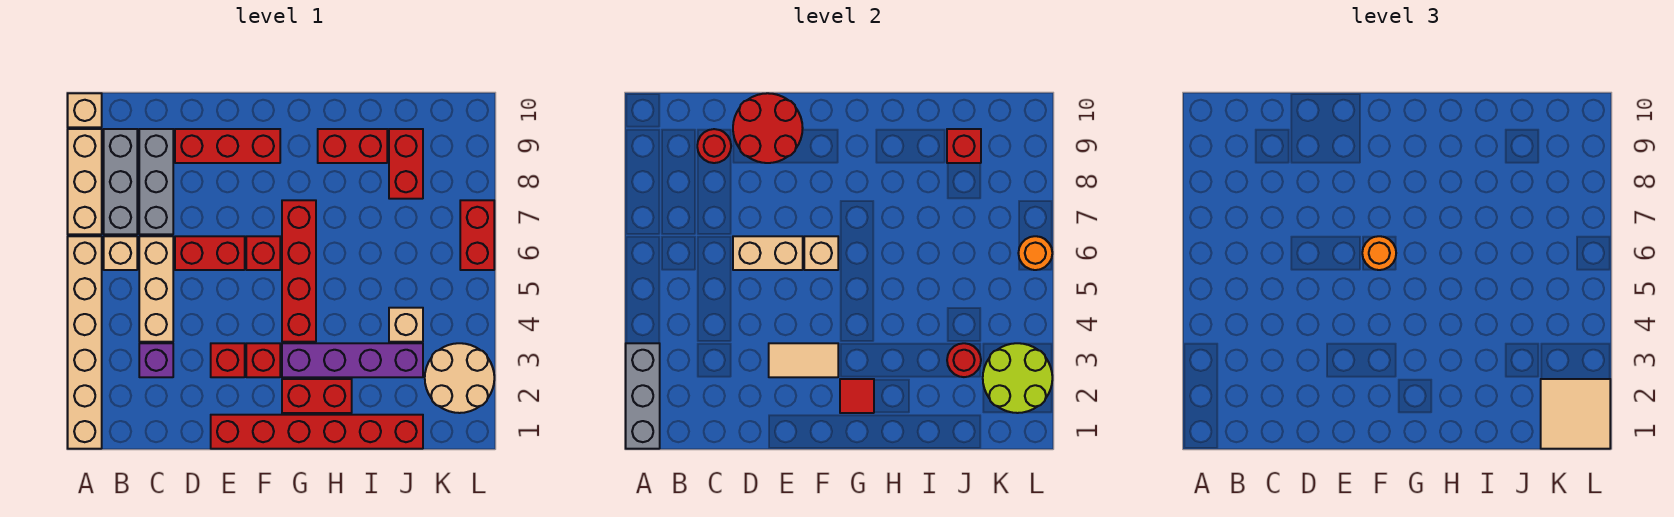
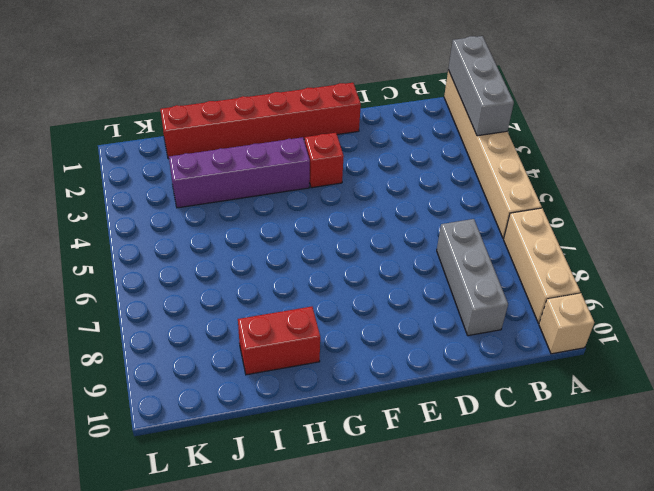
none -> tan brick B6 level 1
none -> grey brick B7:B9 level 1
none -> purple brick C3 level 1
none -> tan brick C4:C6 level 1

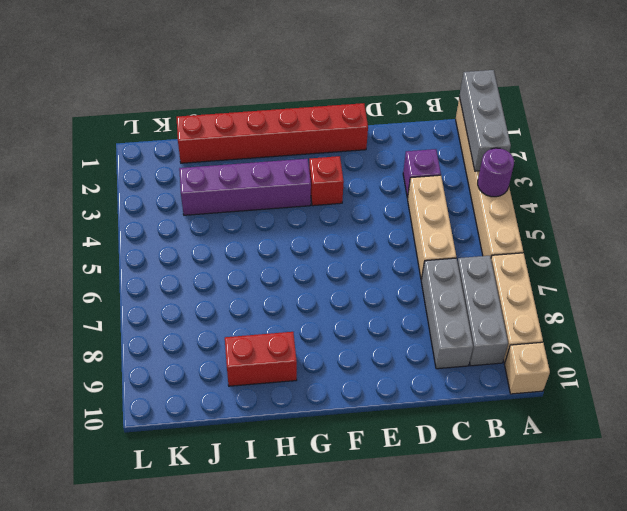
purple round brick A4 level 2 -> none
none -> tan brick B6 level 1
none -> red brick D6:E6 level 1
none -> red brick D9:F9 level 1
none -> red brick E3 level 1

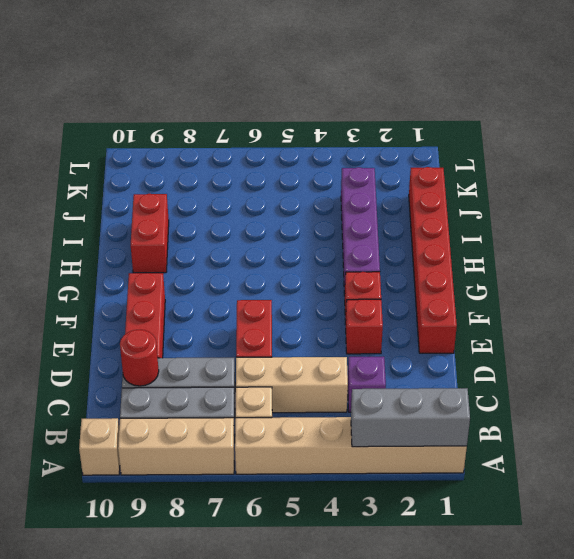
none -> red brick F6 level 1
none -> red brick G2:H2 level 1
none -> red brick G4:G7 level 1
none -> tan brick J4 level 1

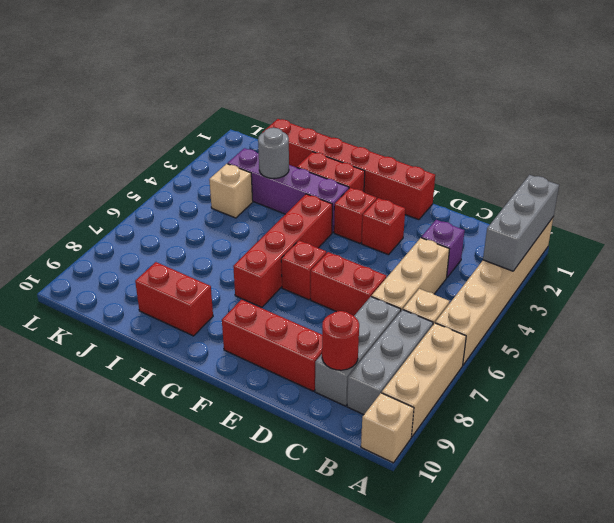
grey round brick I3 level 2 -> none
none -> red brick J8:J9 level 1
none -> tan round brick K2:L3 level 1
none -> red brick L6:L7 level 1
none -> tan brick D6:E6 level 2

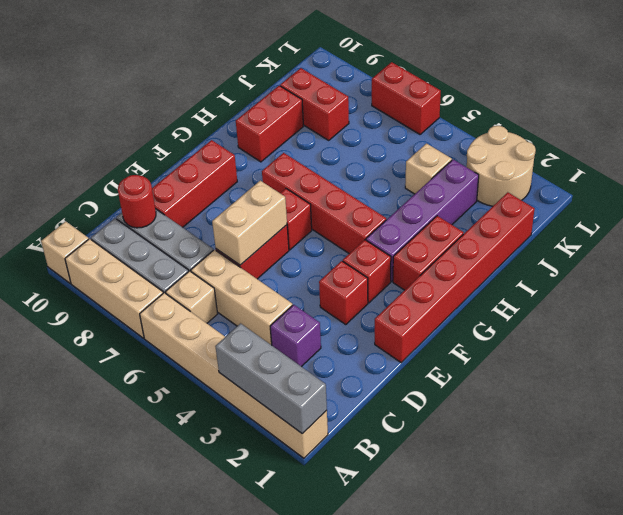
none -> red round brick D9:E10 level 2
none -> tan tile E3:F3 level 2
none -> tan brick F6 level 2
none -> red tile G2 level 2

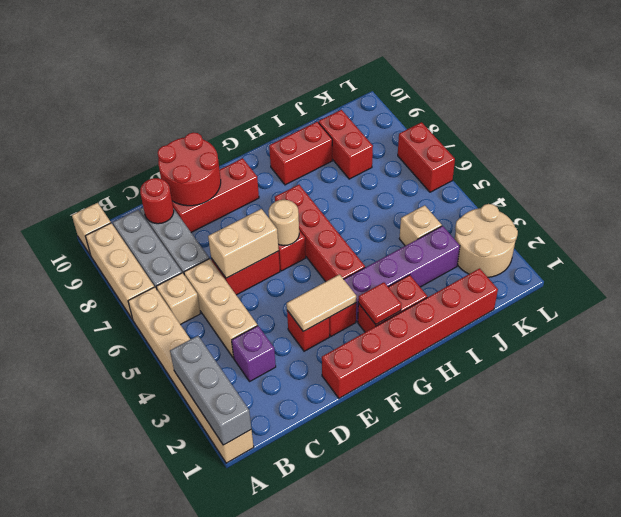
tan round brick F6 level 2 -> tan brick F6 level 2
none -> red round brick J3 level 2
none -> red brick J9 level 2
none -> lime round brick K2:L3 level 2
none -> orange round brick L6 level 2

